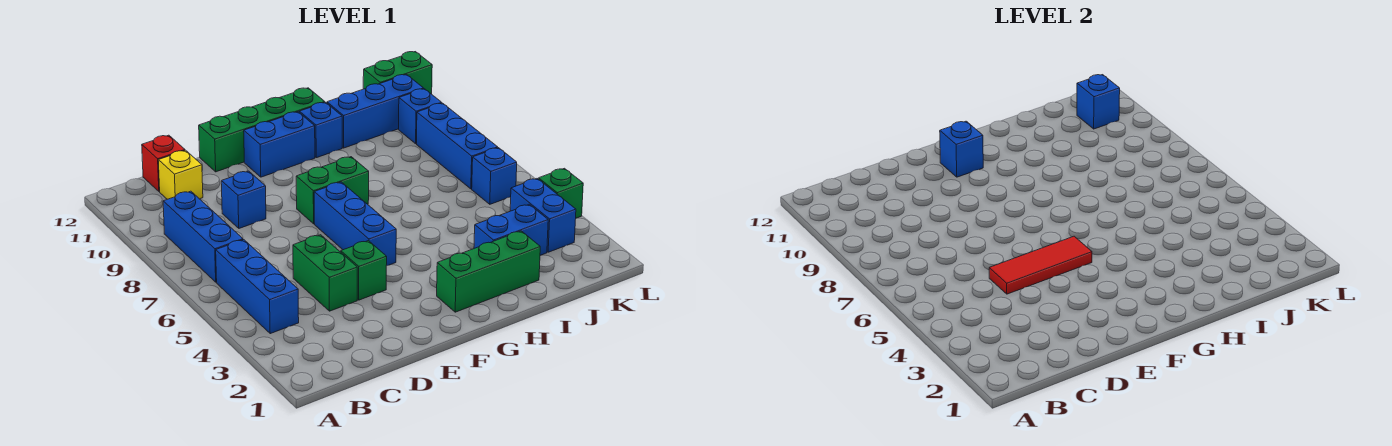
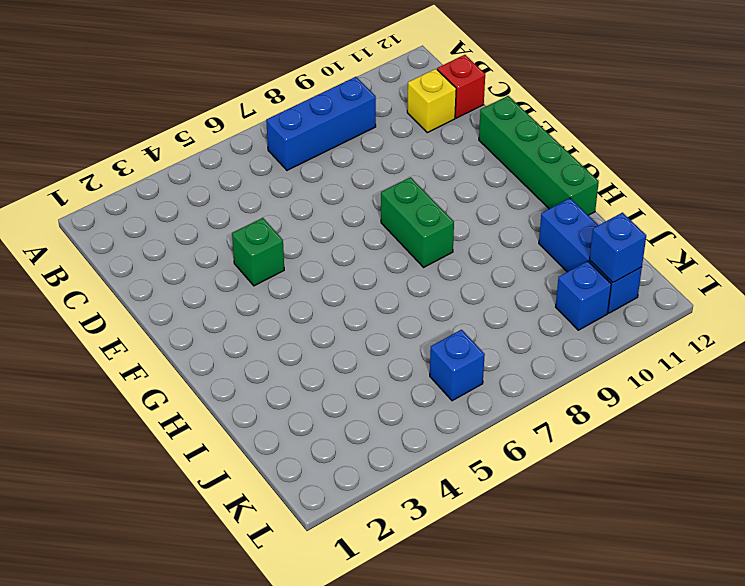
none -> blue brick B4:B6 level 1
none -> green brick D4:D5 level 1
none -> blue brick D9 level 1

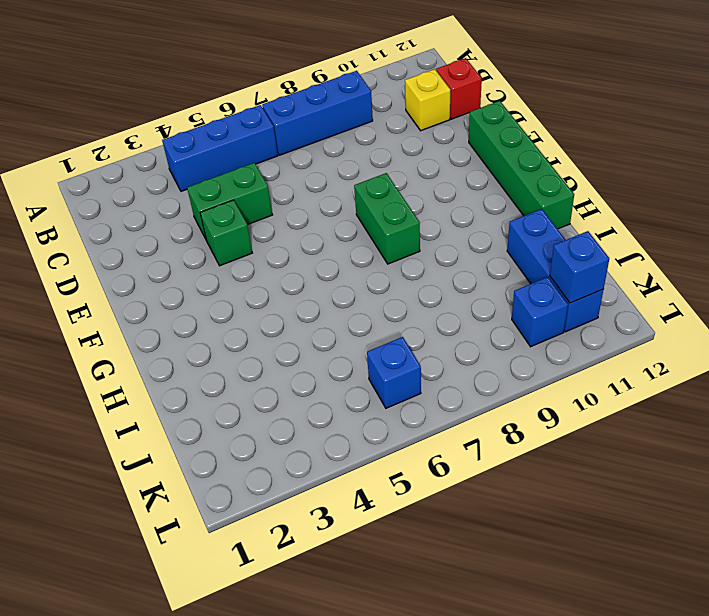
none -> blue brick D9 level 1
none -> blue brick F5:F7 level 1
none -> blue brick F11:G11 level 1

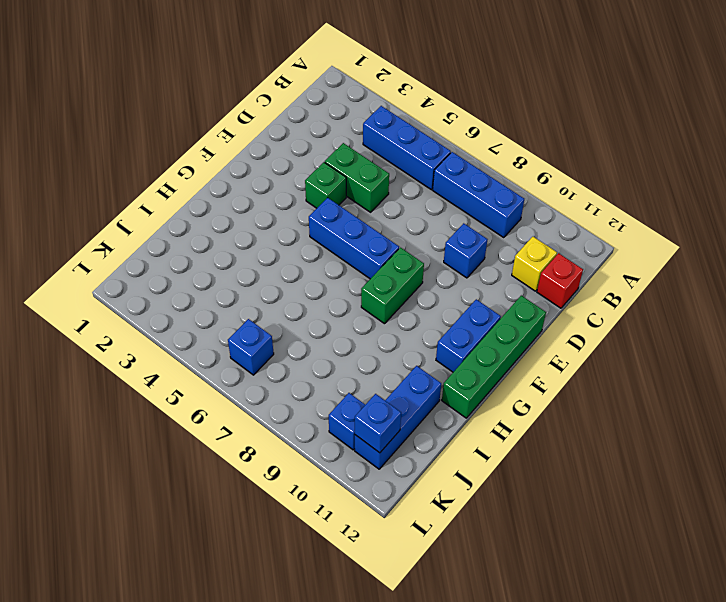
none -> green brick G2:I2 level 1
none -> blue brick H11 level 1
none -> blue brick I3:J3 level 1

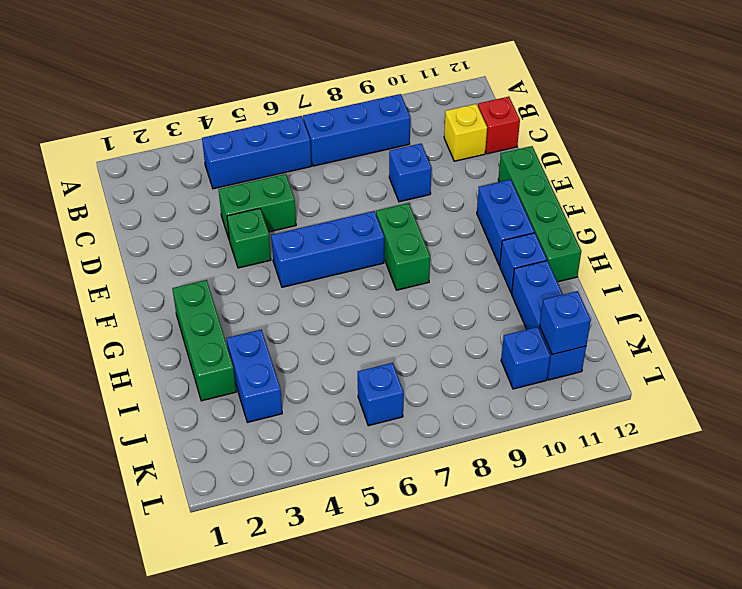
none -> blue brick K3:K4 level 1
none -> blue brick K7:K9 level 1
none -> green brick K12:L12 level 1

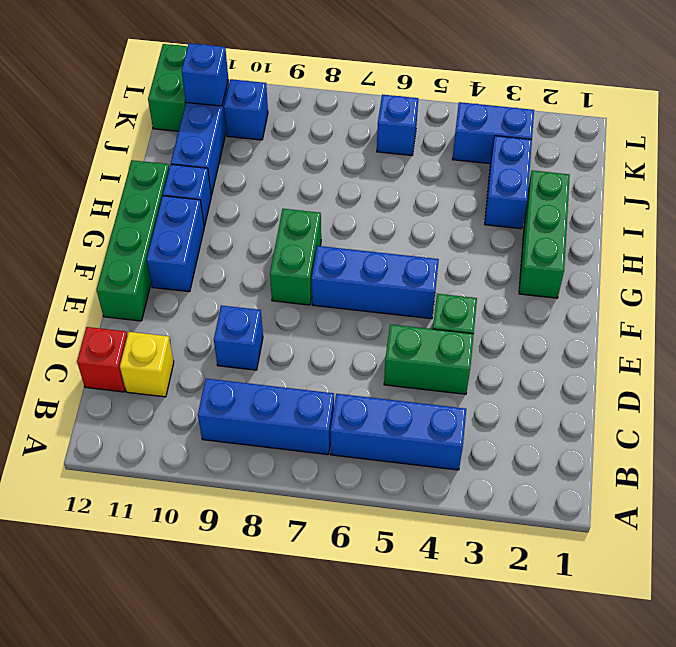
none -> blue brick K7:K9 level 1
none -> green brick L4 level 1
none -> red tile D5:F5 level 2

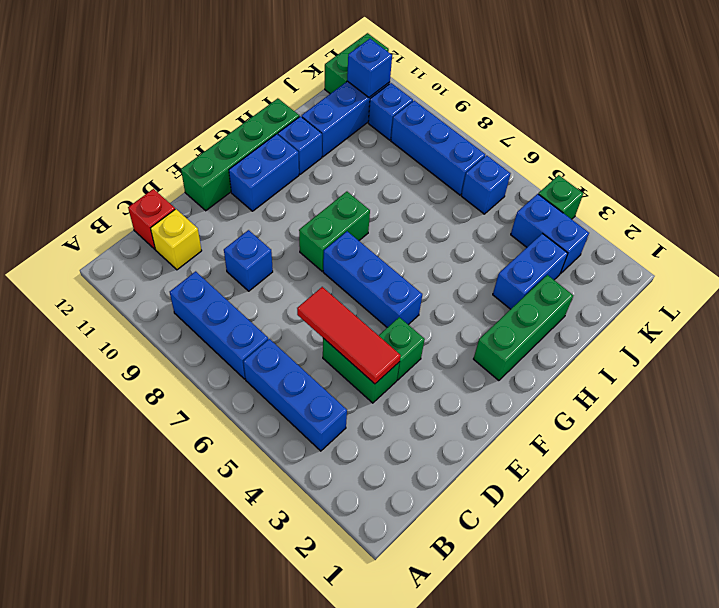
red tile D4:D6 level 2 -> red tile D5:F5 level 2
none -> blue brick F11 level 2

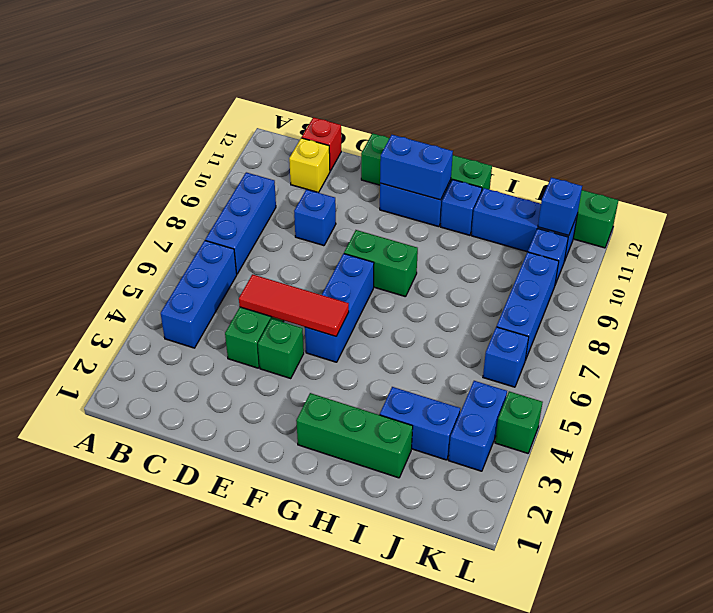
blue brick F11:G11 level 2 -> blue brick F11 level 2

